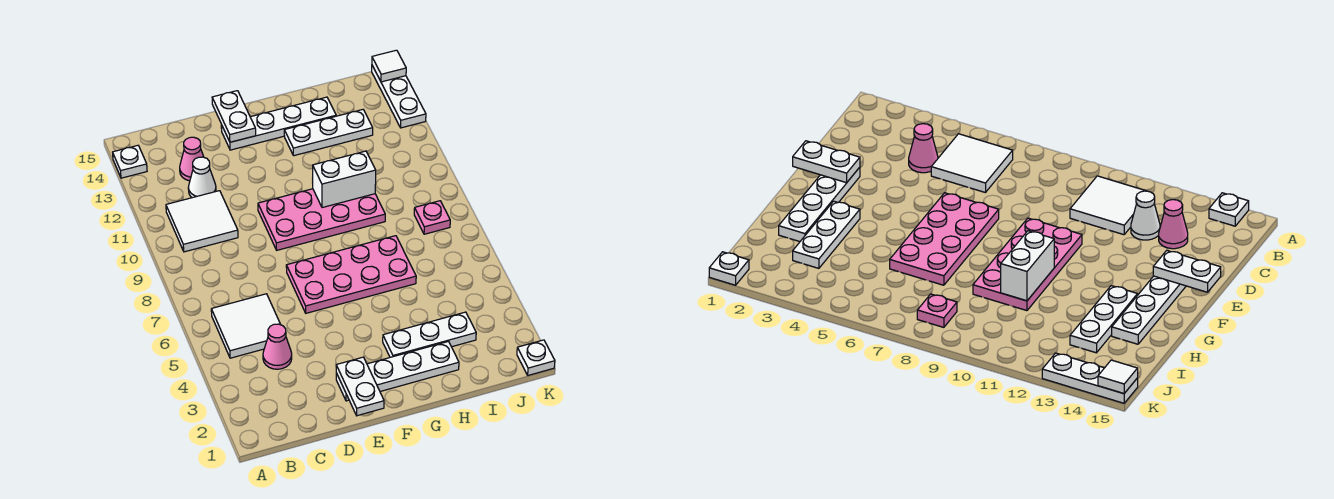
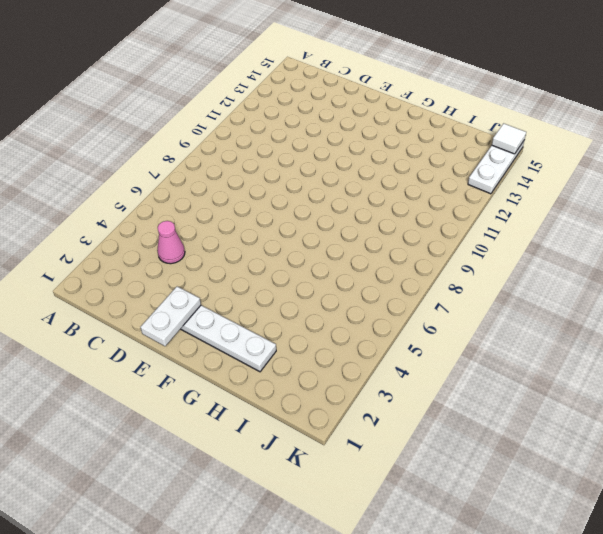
none -> white plate A14 level 1
none -> white tile B5:C6 level 1
none -> white tile B10:C11 level 1

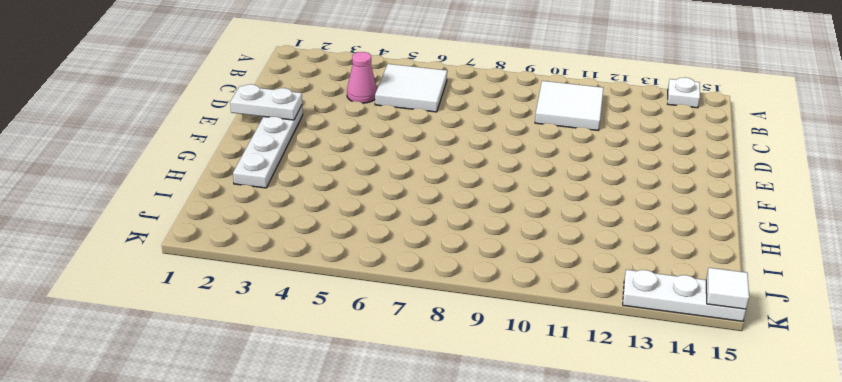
none -> white cone C12 level 1
none -> pink cone C13 level 1
none -> pink plate E6:H7 level 1

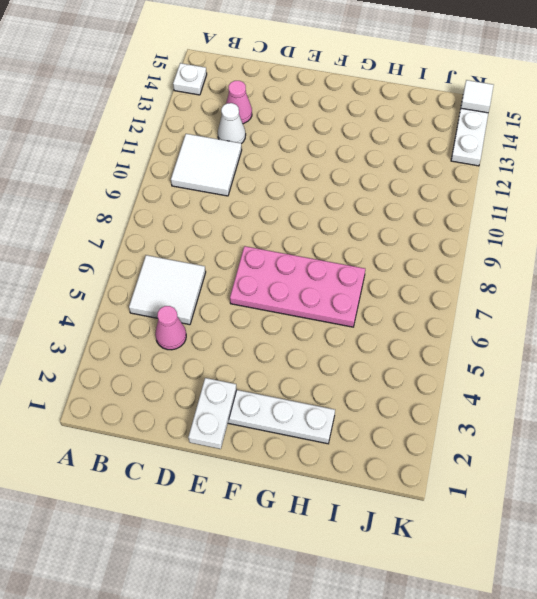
none -> pink plate E9:H10 level 1
none -> white plate E14:H14 level 1
none -> white plate G3:I3 level 1

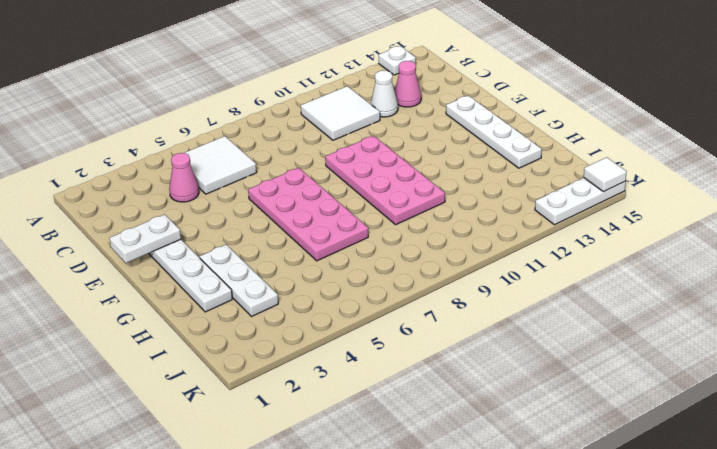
none -> white plate G13:I13 level 1
none -> pink plate J8 level 1
none -> white plate K1 level 1

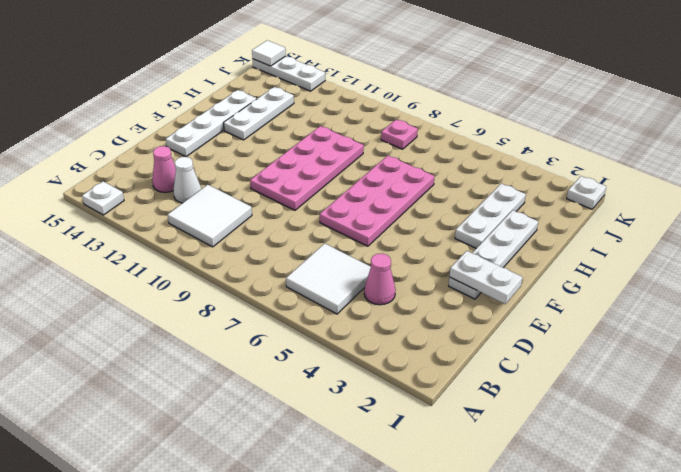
none -> white plate E14:E15 level 2
none -> white brick G10:H10 level 2

